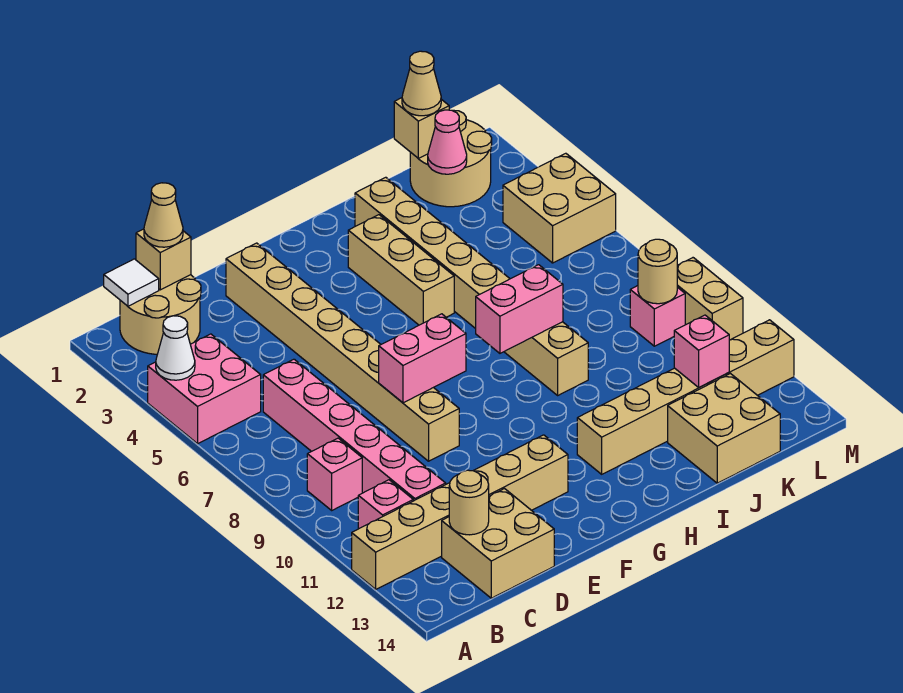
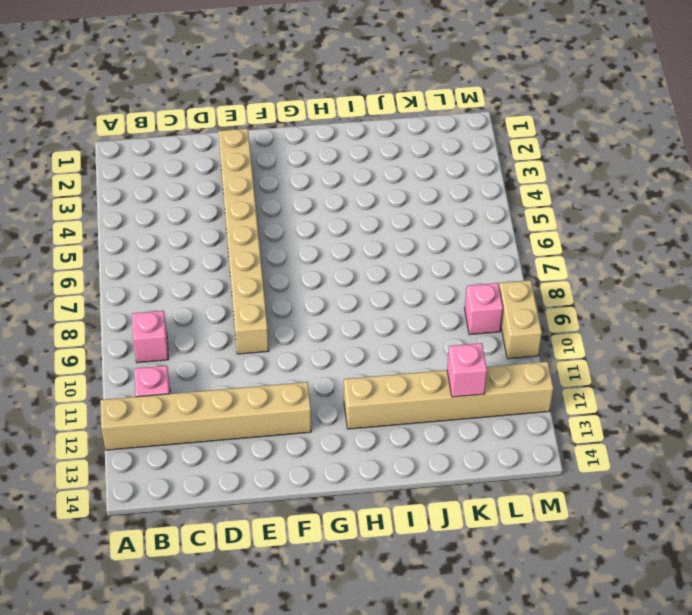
none -> pink brick A4:B5 level 1
none -> tan round brick B1:C2 level 1
none -> pink brick C6:C11 level 1

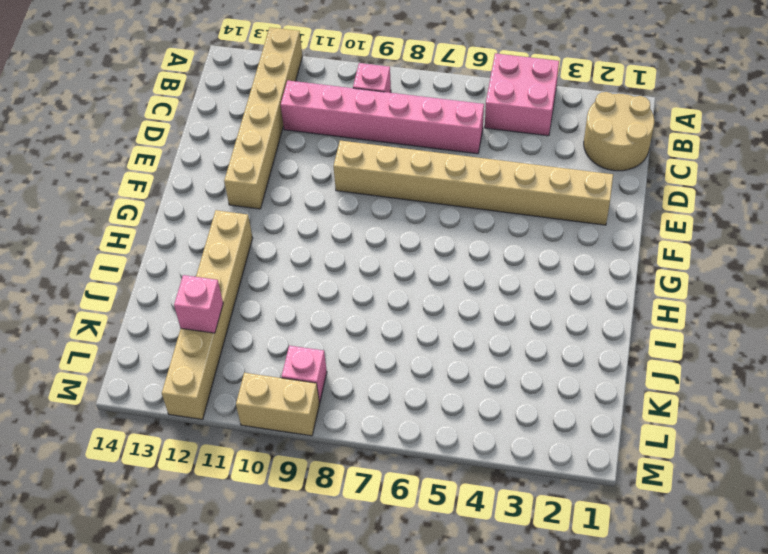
none -> pink brick B11 level 1
none -> tan brick C13:D14 level 1
none -> tan brick H3:H5 level 1

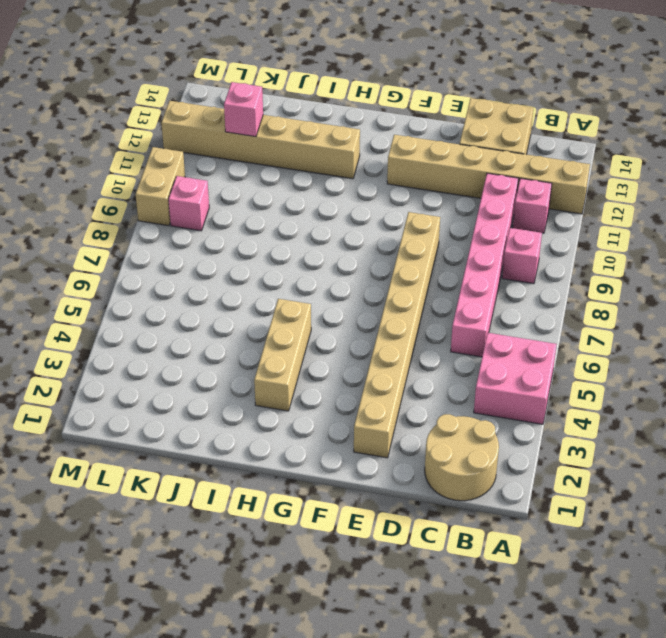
none -> tan brick I2:I9 level 1
none -> tan brick J13:K14 level 1
none -> tan round brick K1:L2 level 1

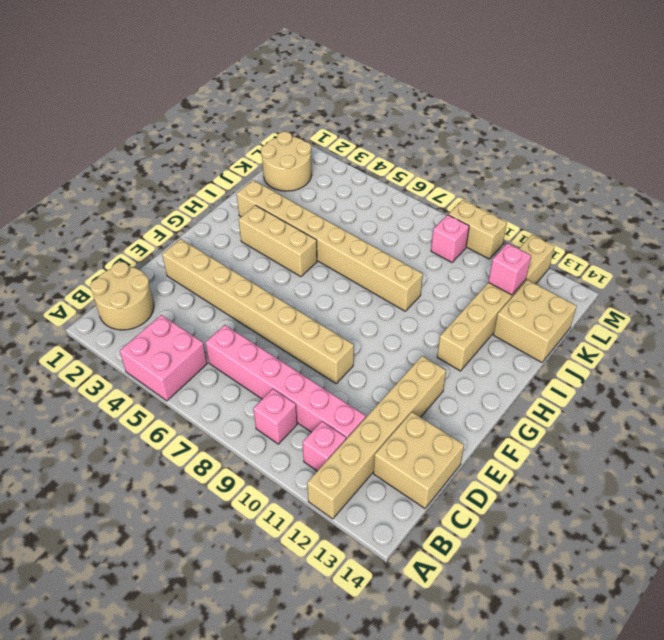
none -> tan brick L4:M5 level 1
none -> white cone A4 level 2
none -> white tile B1 level 2

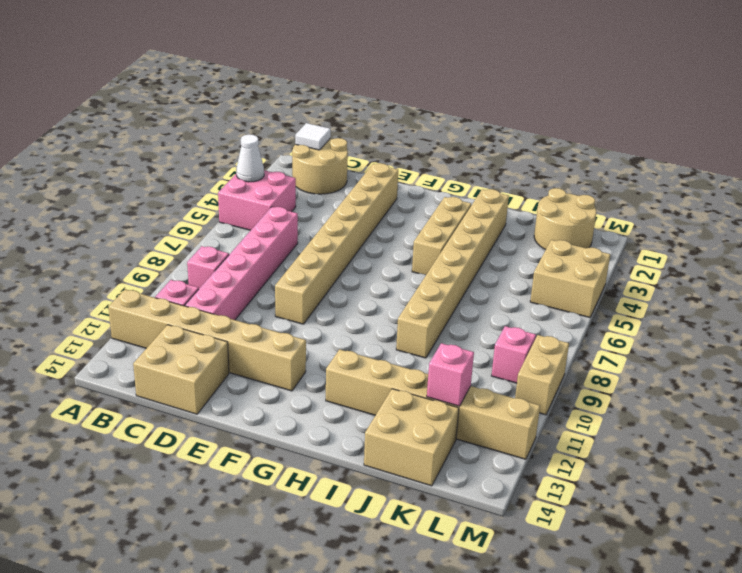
none -> tan brick C1 level 2
none -> tan round brick C13 level 2
none -> pink brick E8:F8 level 2

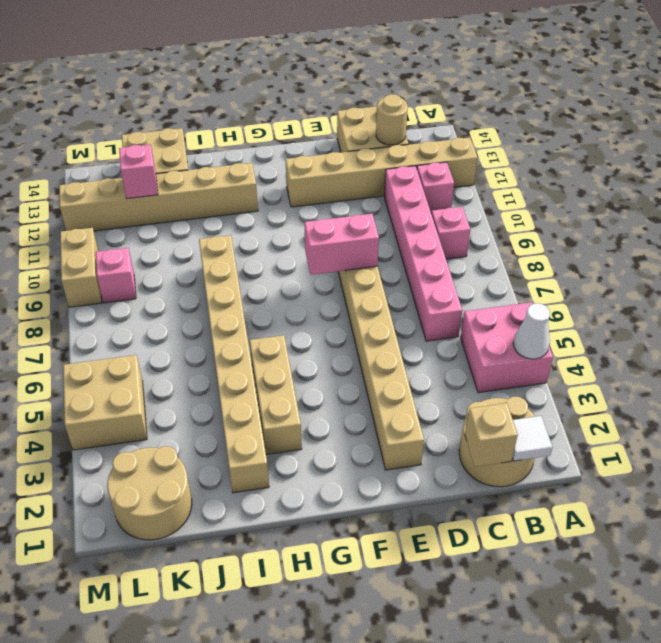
none -> pink brick H8:I8 level 2
none -> tan brick K1 level 2
none -> pink cone K2 level 2

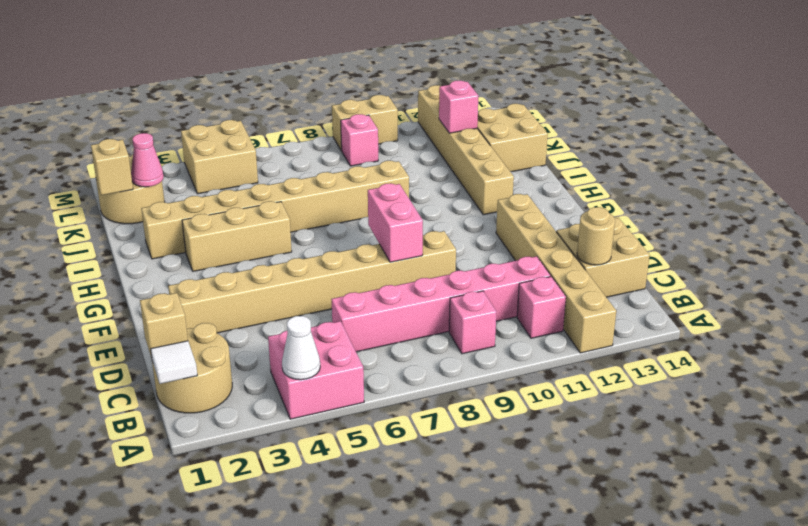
none -> pink brick H8:I8 level 2
none -> tan round brick L9 level 2
none -> tan cone C1 level 3

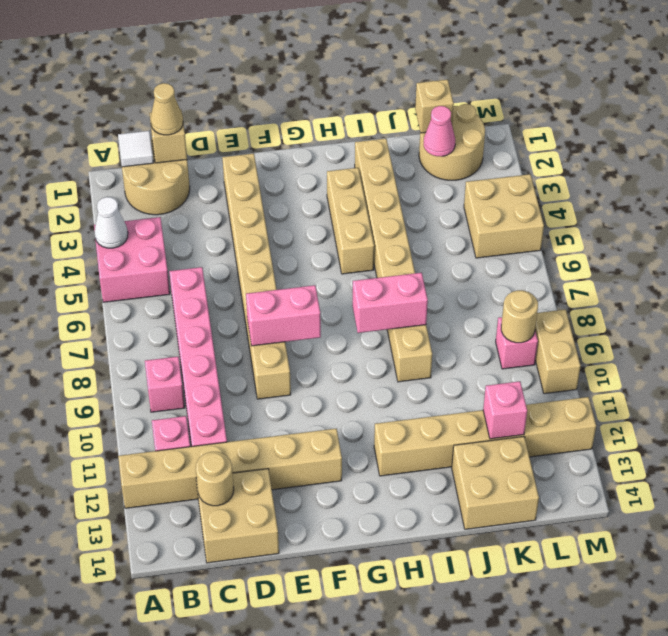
none -> tan cone K1 level 3

